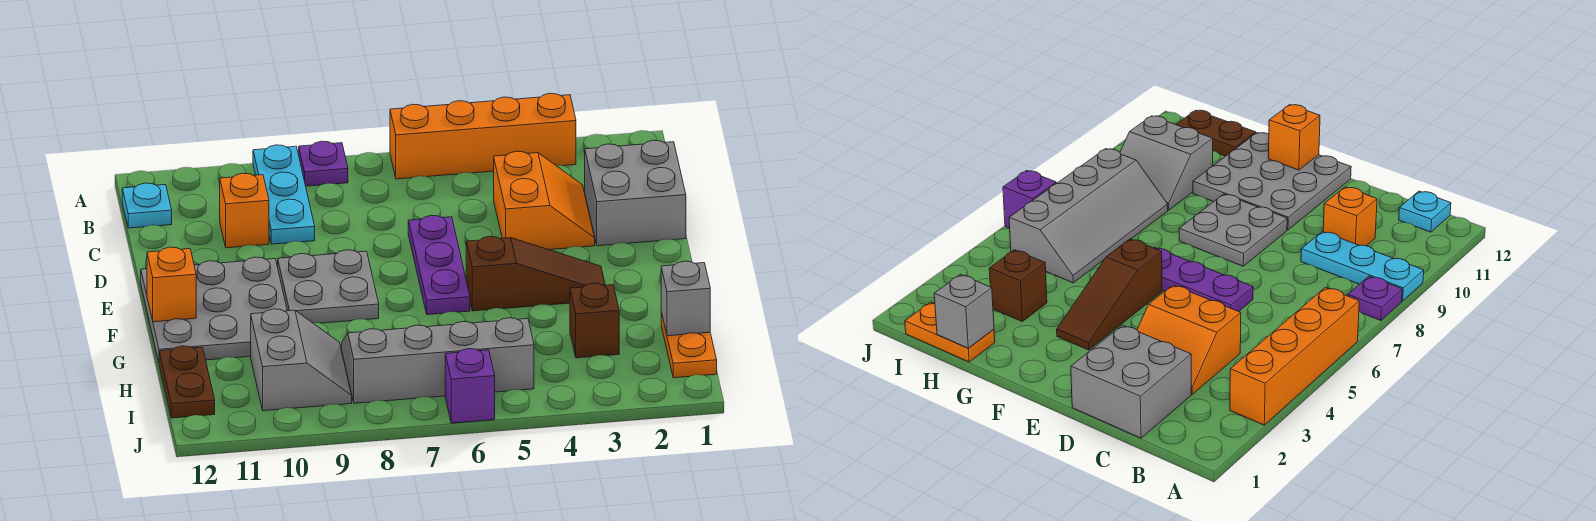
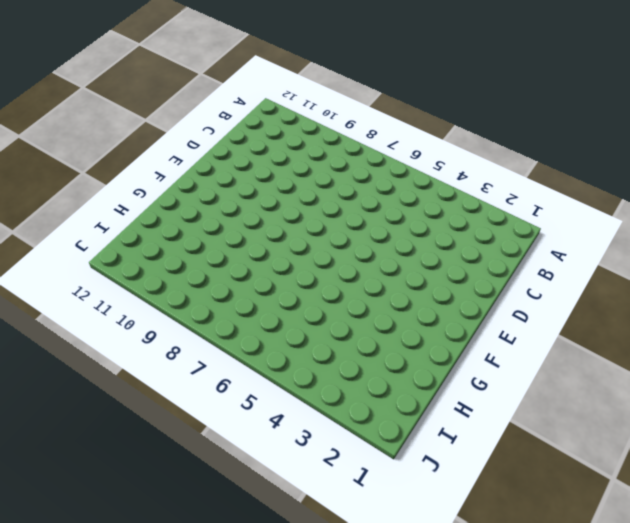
none -> orange brick A3:A6 level 1
none -> purple plate A8 level 1
none -> cyan plate A9:C9 level 1

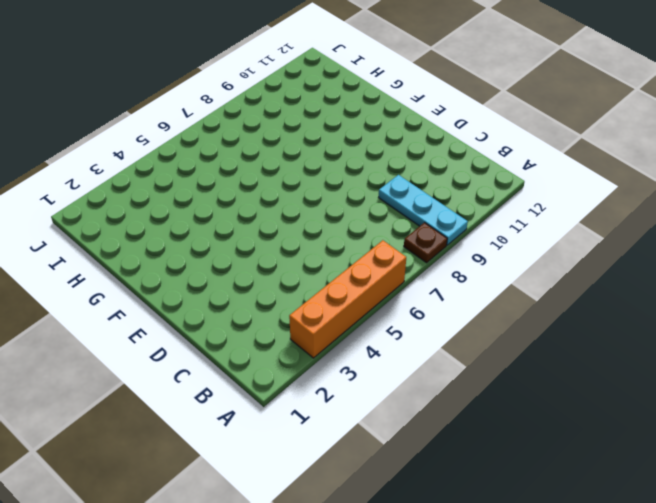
brown plate A8 level 1 -> purple plate A8 level 1
none -> cyan plate B12 level 1
none -> grey brick C1:D2 level 1
none -> orange slope C3:D4 level 1 top 4

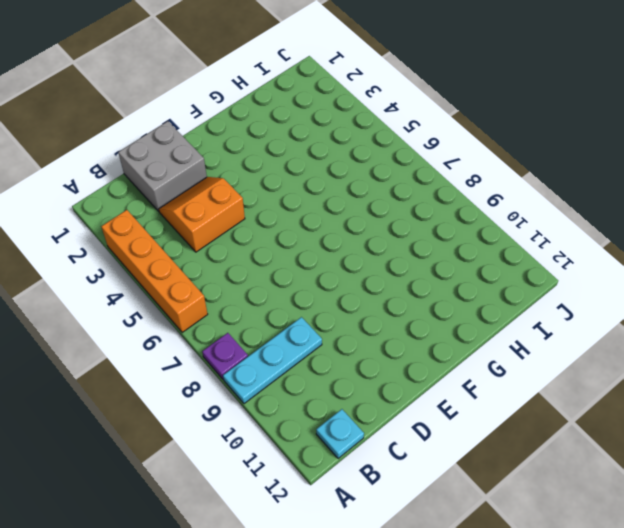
none -> orange brick C10 level 1
none -> purple plate D6:F6 level 1
none -> grey plate E8:F9 level 1

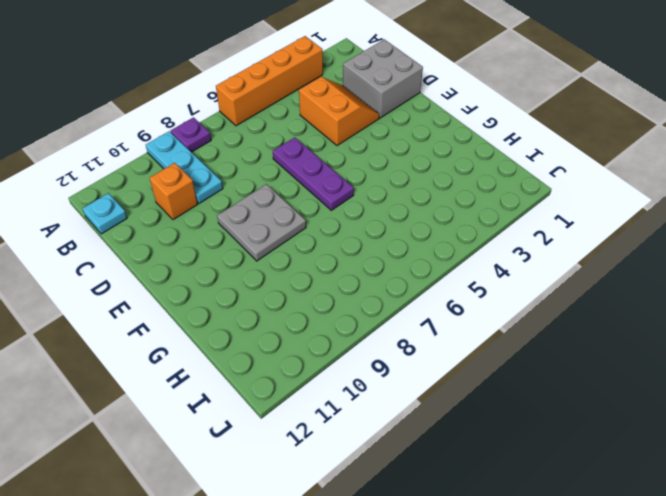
none -> grey plate E10:G12 level 1
none -> brown slope F3:F5 level 1 top 5
none -> orange plate H1:I1 level 1

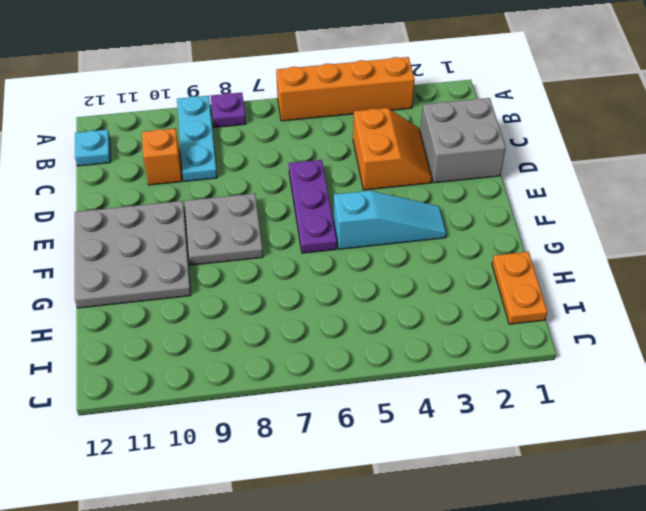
cyan slope F3:F5 level 1 top 5 -> brown slope F3:F5 level 1 top 5
none -> brown brick H3 level 1
none -> grey slope H5:I8 level 1 top I
none -> grey slope H9:I10 level 1 top 10

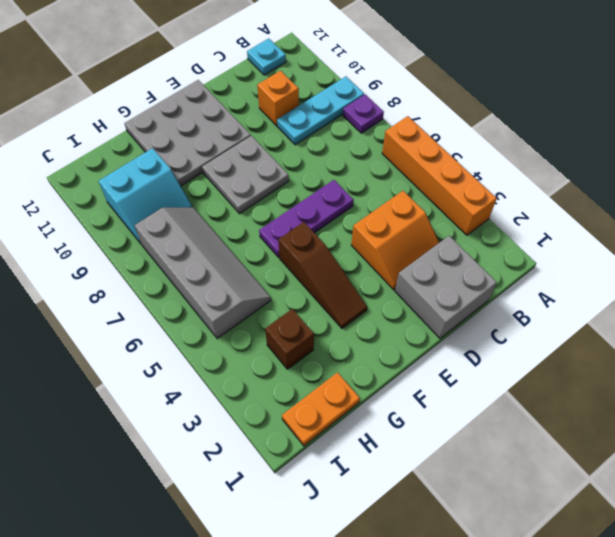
cyan slope H9:I10 level 1 top 10 -> grey slope H9:I10 level 1 top 10
none -> brown plate H12:I12 level 1
none -> purple brick J6 level 1
none -> orange brick F12 level 2

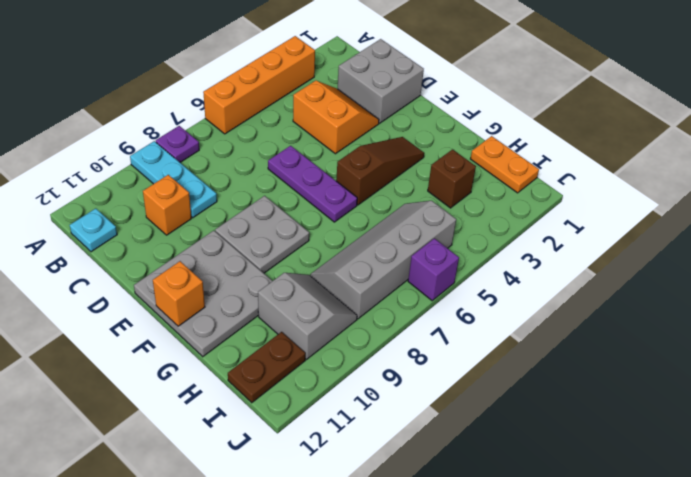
brown plate I11:I12 level 1 -> brown plate H12:I12 level 1
none -> grey brick H1 level 2

